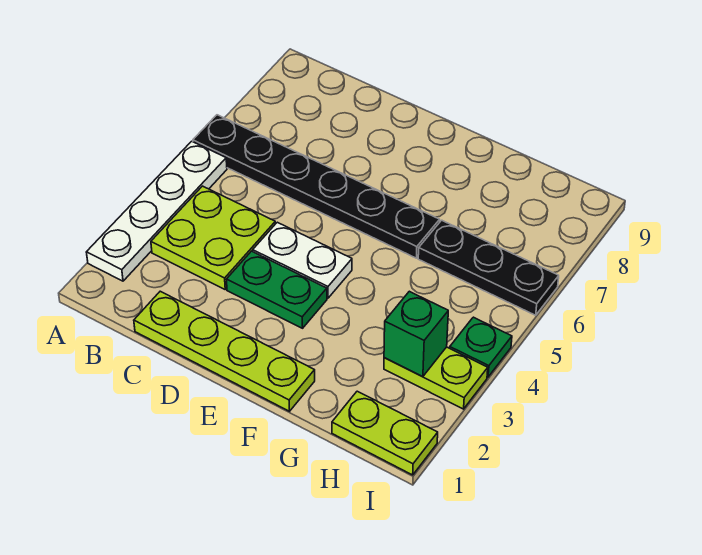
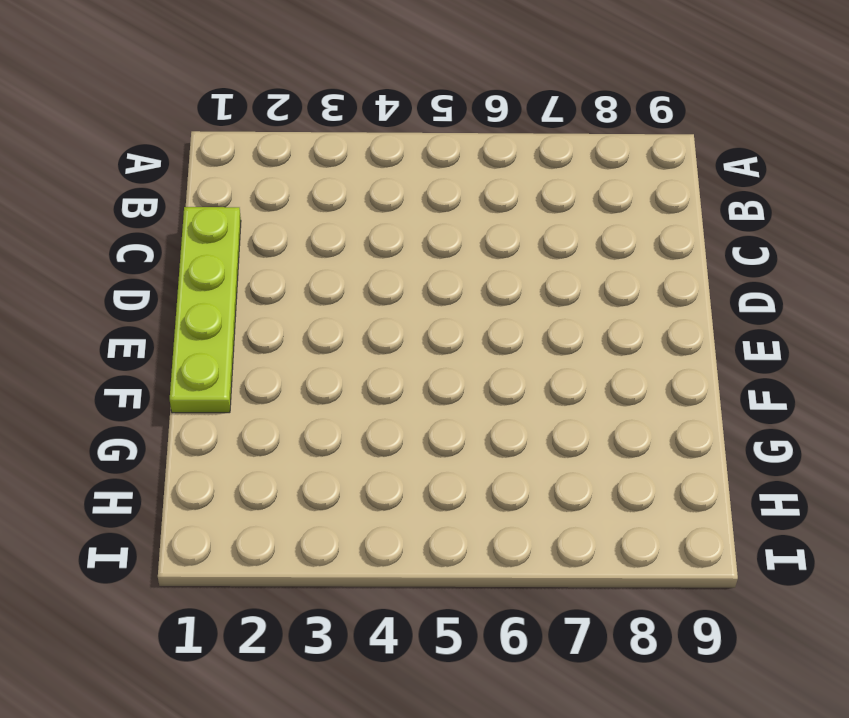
none -> white plate A2:A5 level 1
none -> black plate A6:F6 level 1

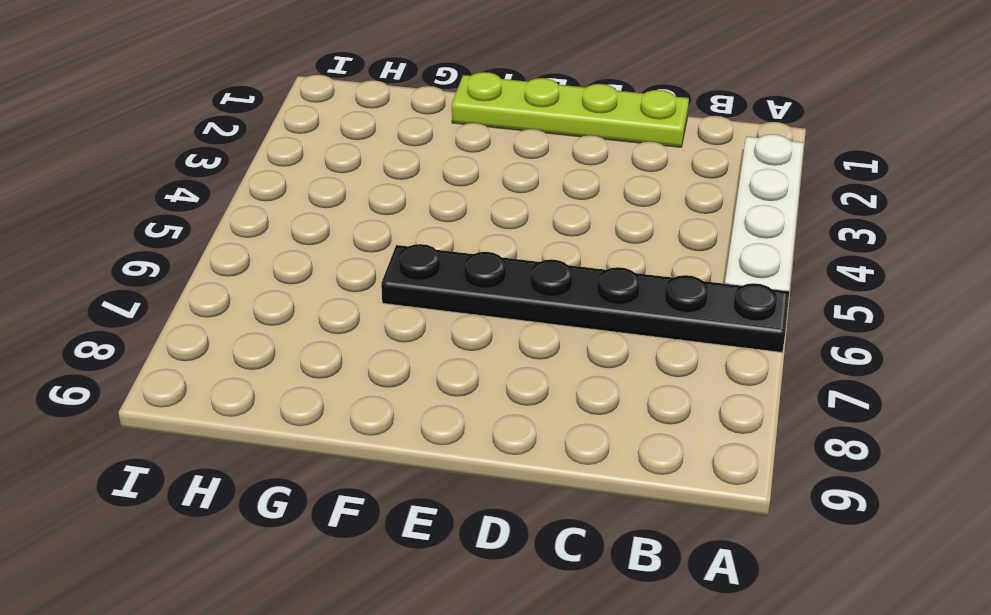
none -> lime plate B3:C4 level 1
none -> green plate D3:E3 level 1

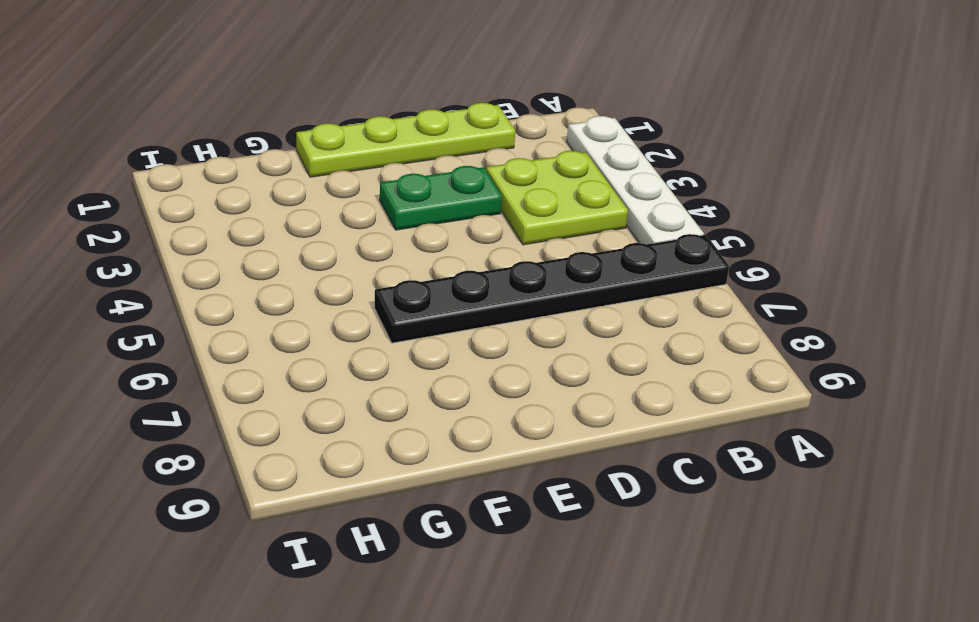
none -> white plate D4:E4 level 1
none -> black plate G6:I6 level 1

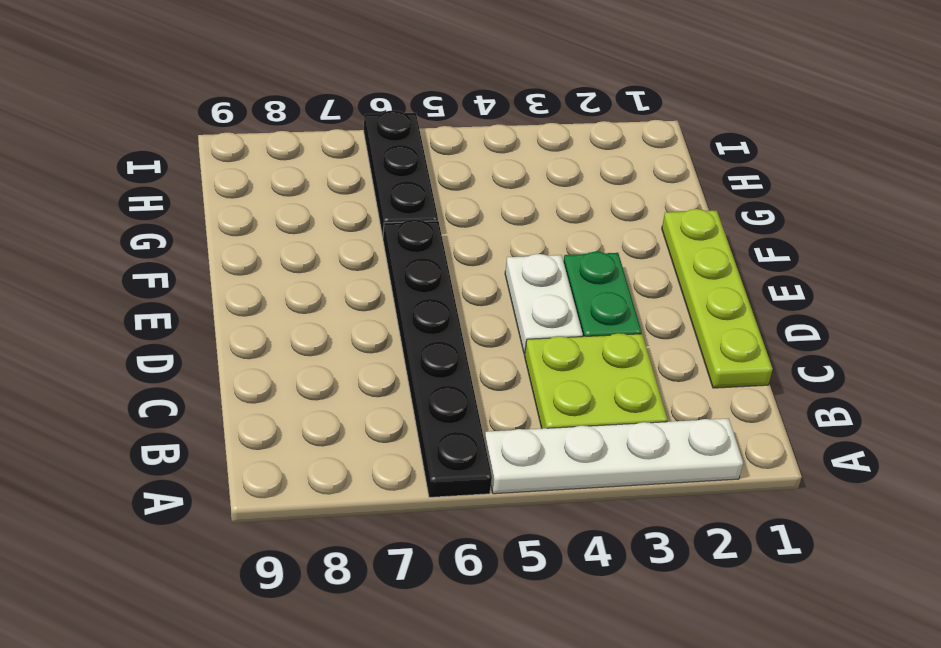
none -> lime plate H1:I1 level 1
none -> lime plate H3:I3 level 1

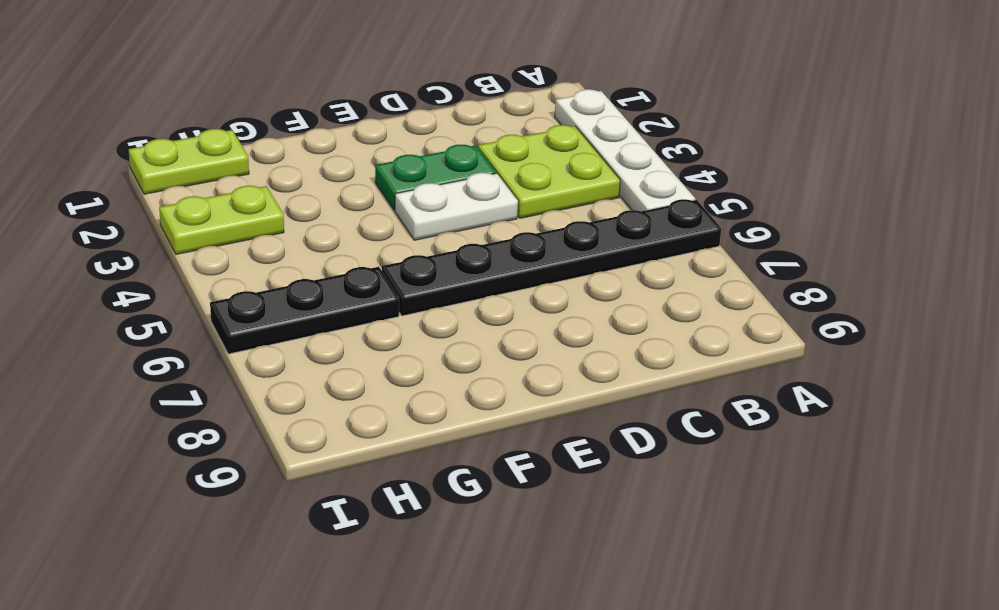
none -> lime plate C1:F1 level 1
none -> green plate I4 level 1

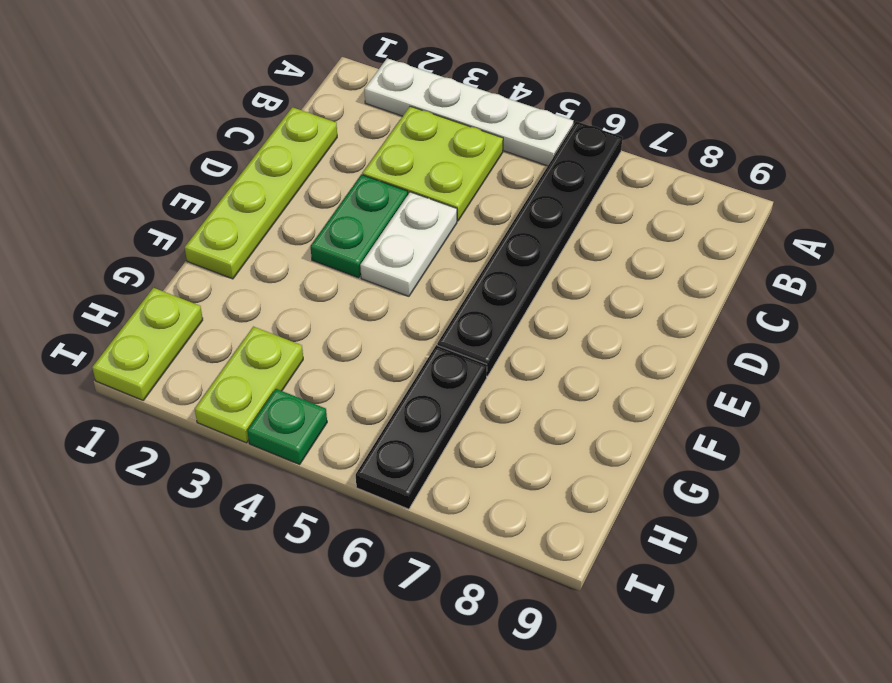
none -> green brick H3 level 2

